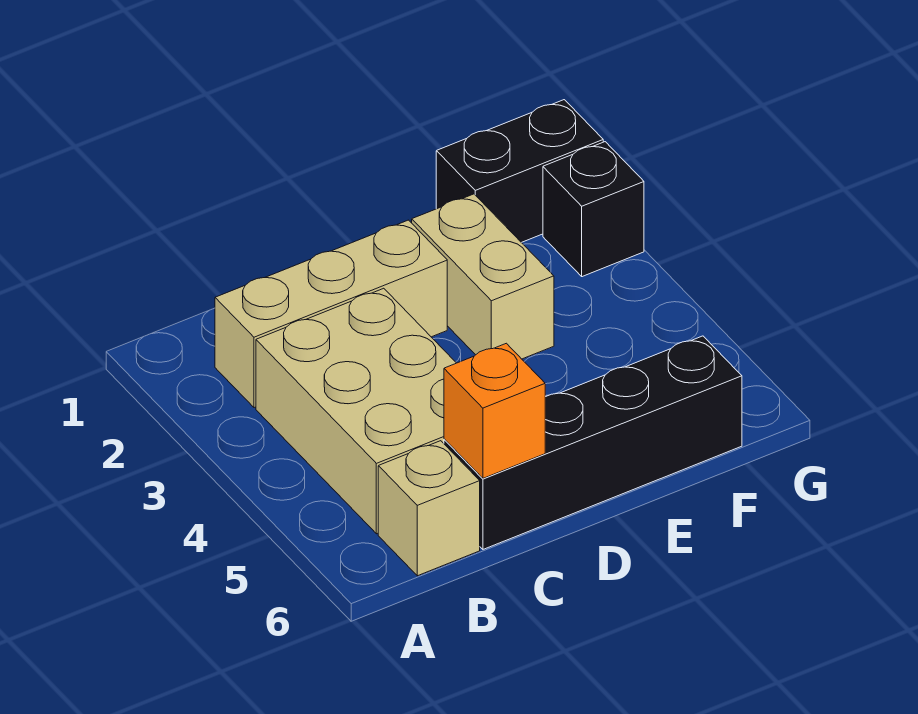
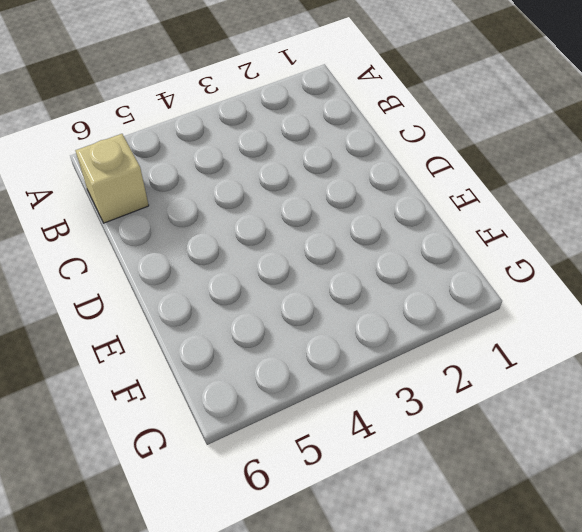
none -> tan brick B2:D2 level 1
none -> tan brick B3:C5 level 1

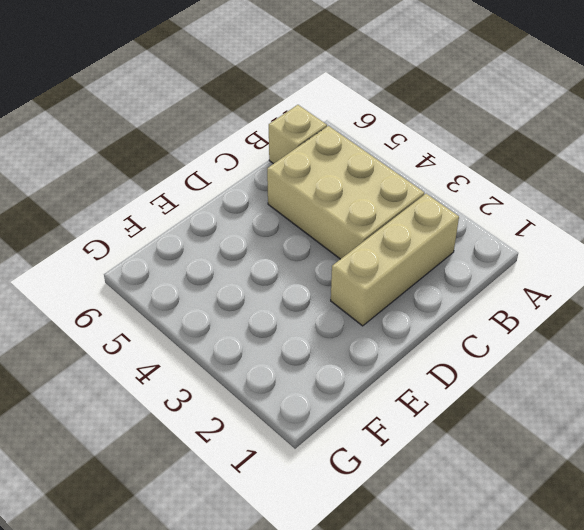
none -> black brick C6:F6 level 1
none -> tan brick E2:E3 level 1

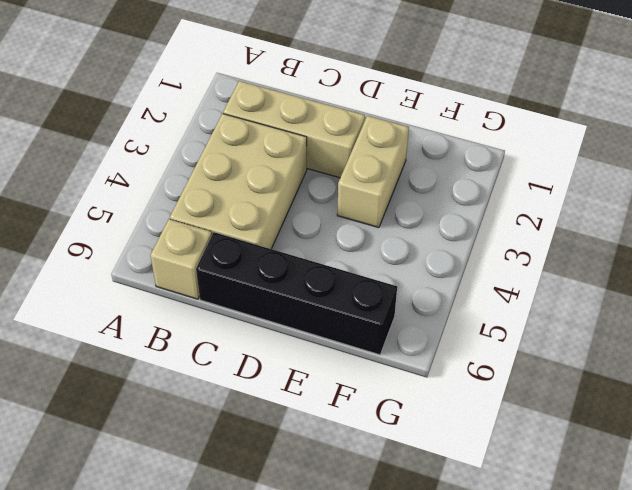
none -> black brick F1:G1 level 1
none -> black brick G2 level 1

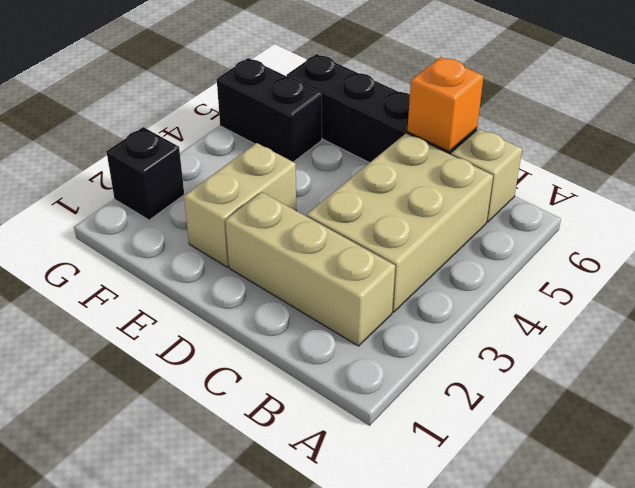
black brick F5:G5 level 1 -> black brick F1:G1 level 1

